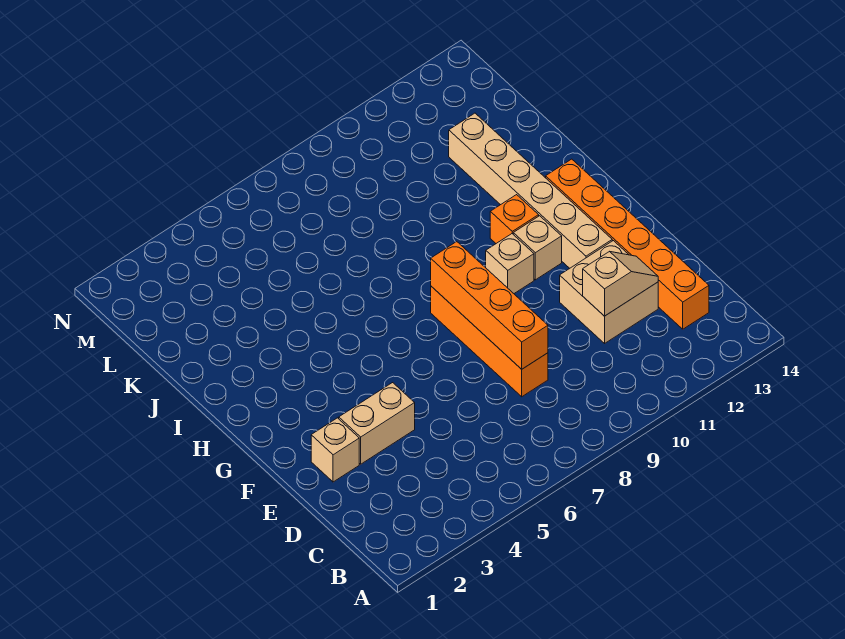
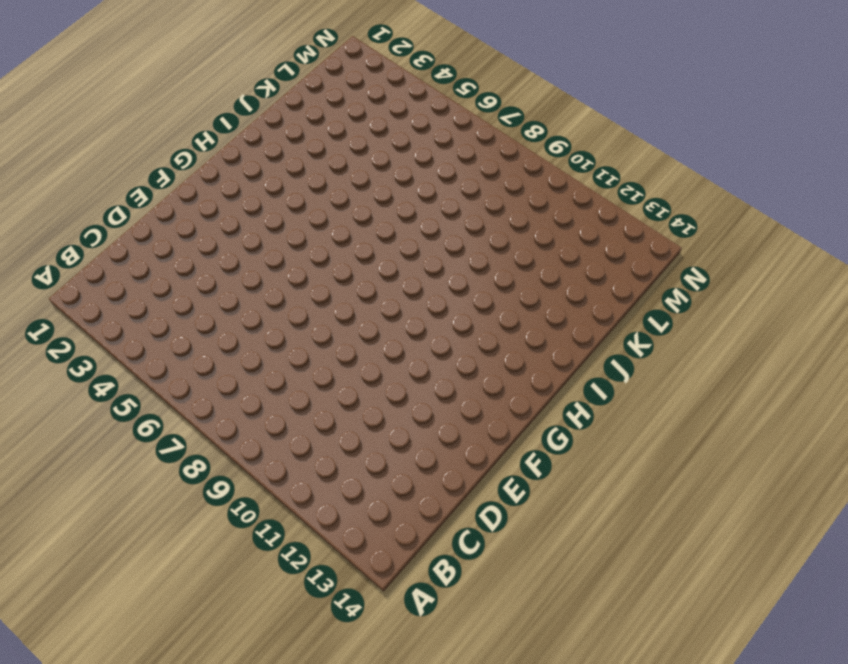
none -> orange brick C13:H13 level 1
none -> orange brick D8:G8 level 1

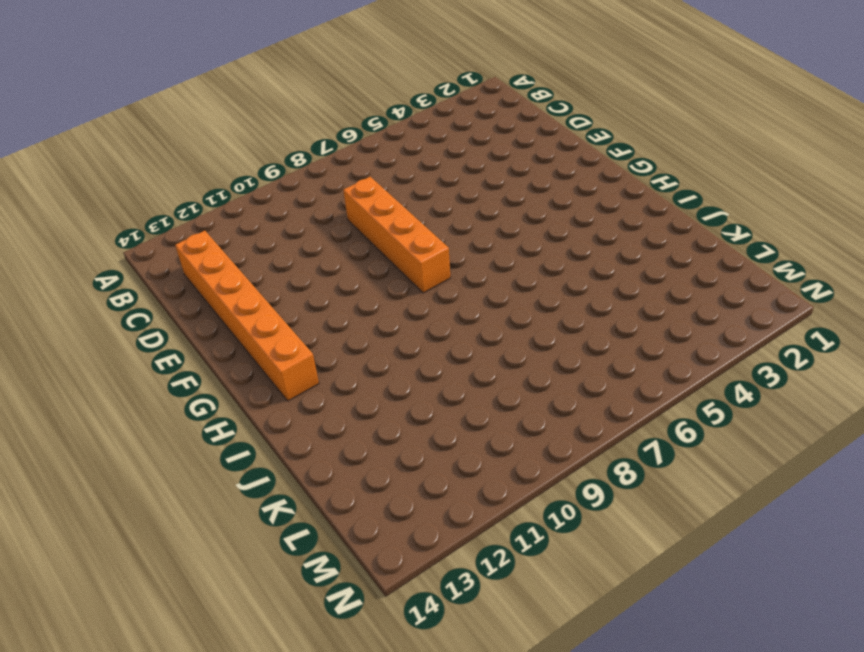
none -> tan brick D11:E12 level 1
none -> tan brick E2 level 1

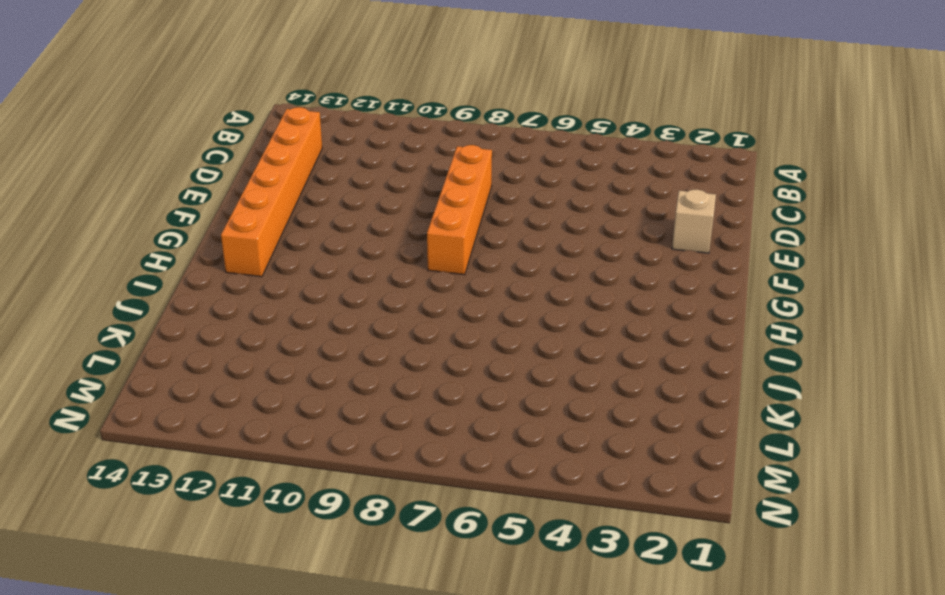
none -> tan brick D11:E12 level 1
none -> tan brick E3:E4 level 1

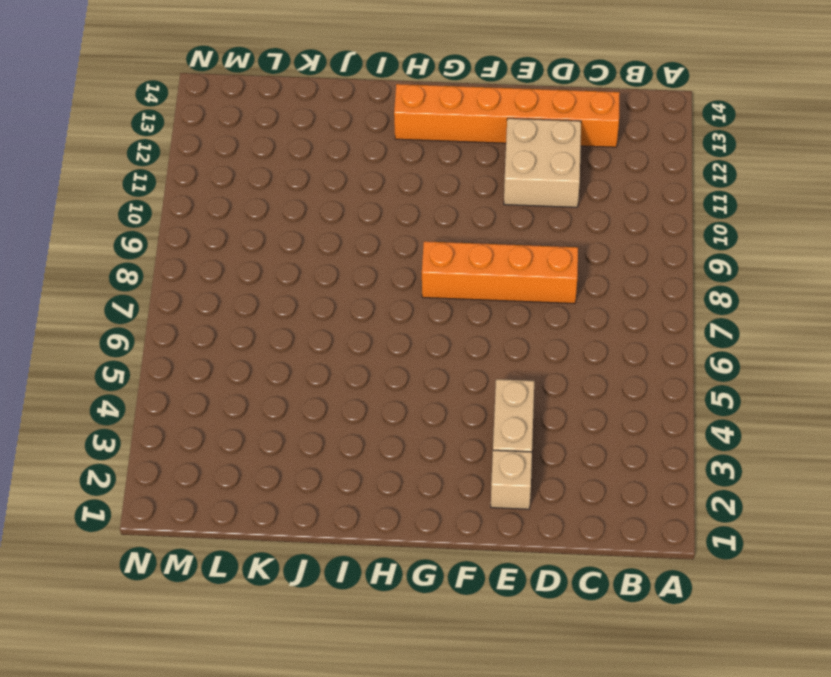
none -> tan brick F12:K12 level 1
none -> tan brick G10 level 1

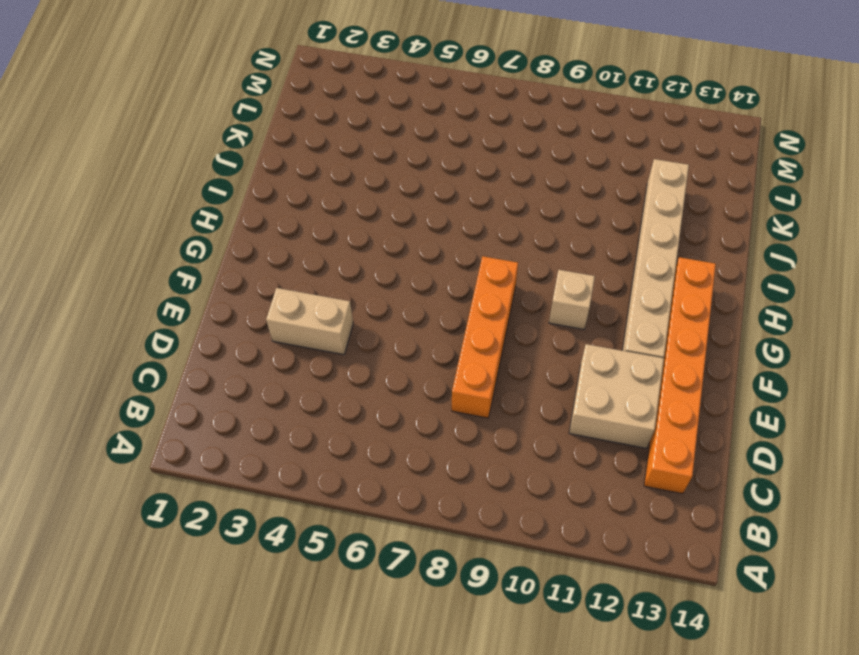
none -> tan brick E2 level 1
none -> tan brick G11 level 1

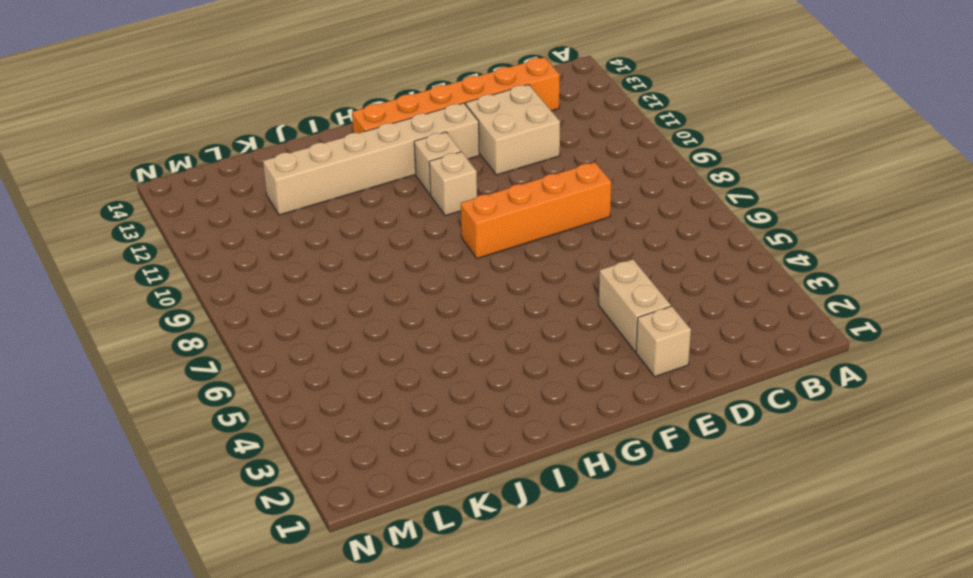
none -> orange brick H11 level 1
none -> orange brick D8:G8 level 2

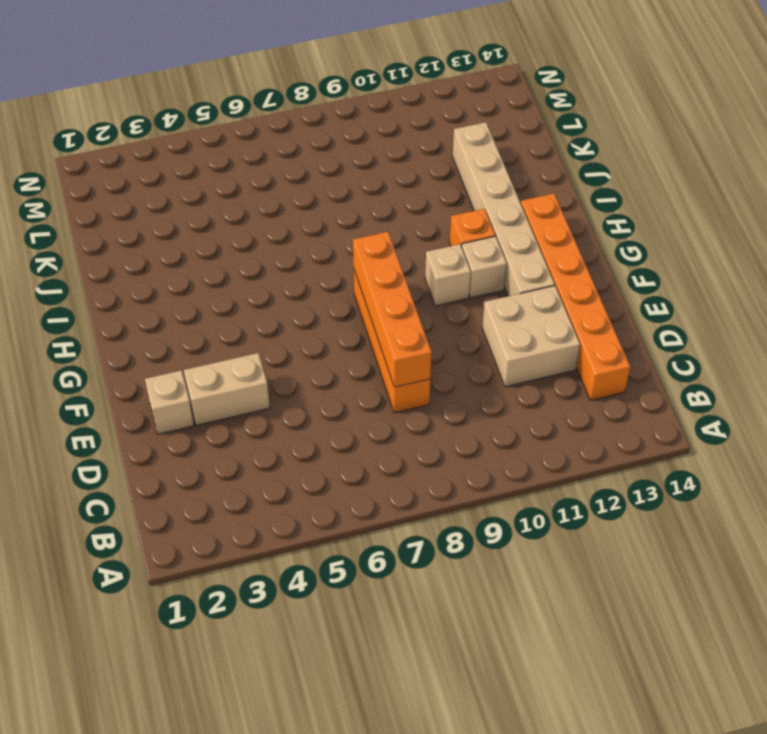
none -> tan slope D11:D12 level 2 top 11

